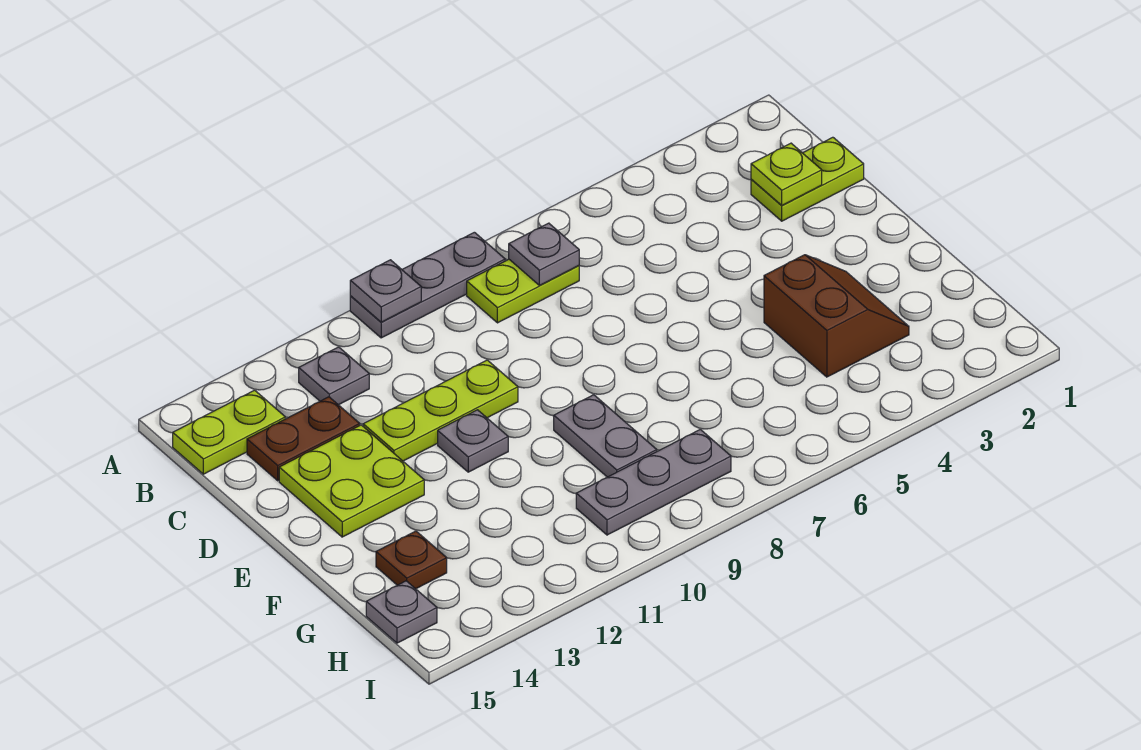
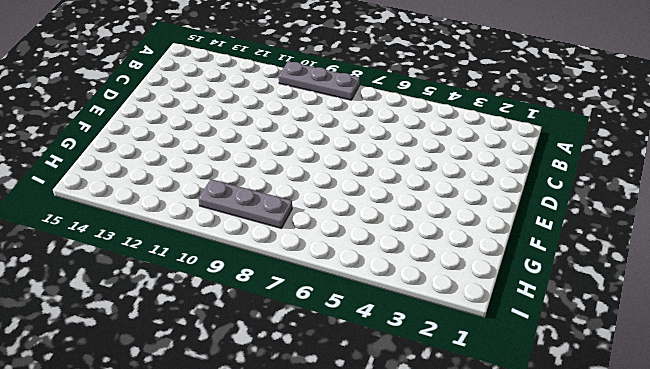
none -> lime plate B7:B8 level 1
none -> grey plate B12 level 1
none -> lime plate B14:B15 level 1

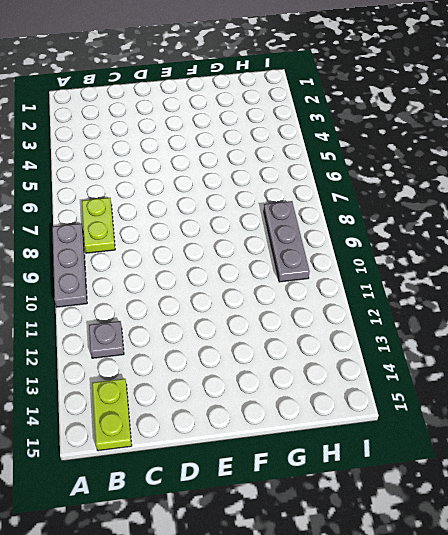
none -> lime plate C1:C2 level 1
none -> brown plate C13:C14 level 1
none -> lime plate D10:D12 level 1

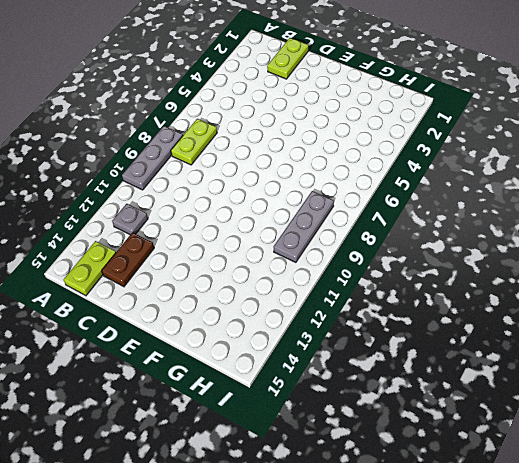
none -> lime plate D10:D12 level 1
none -> lime plate D13:E14 level 1
none -> grey plate E11 level 1

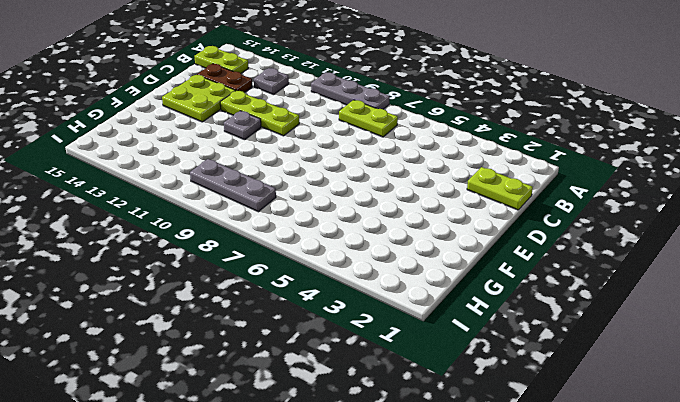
none -> brown slope F3:G4 level 1 top 4
none -> grey plate F9:G9 level 1
none -> brown plate G14 level 1

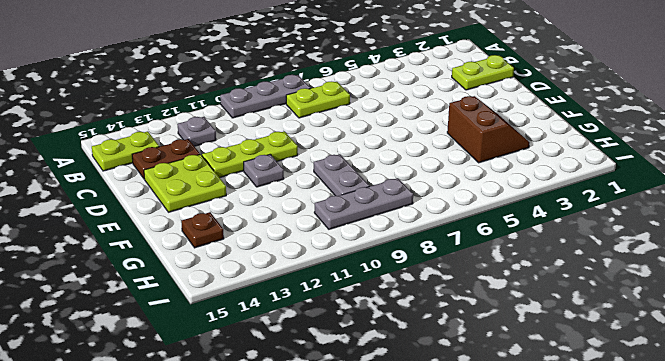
none -> grey plate H15 level 1
none -> grey plate A10 level 2
none -> grey plate B7 level 2

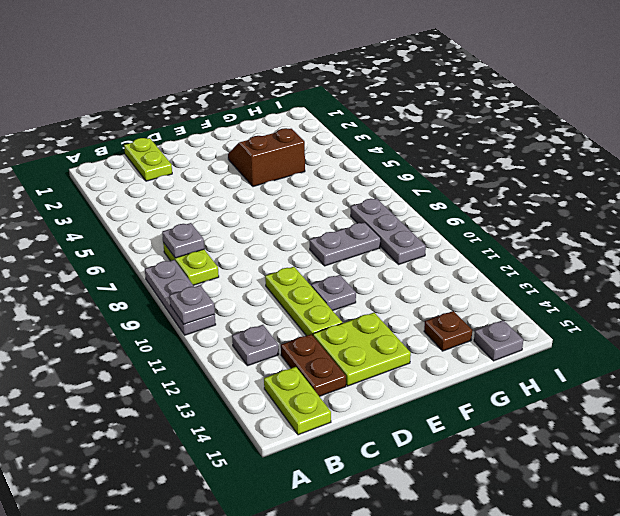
none -> lime plate C2 level 2

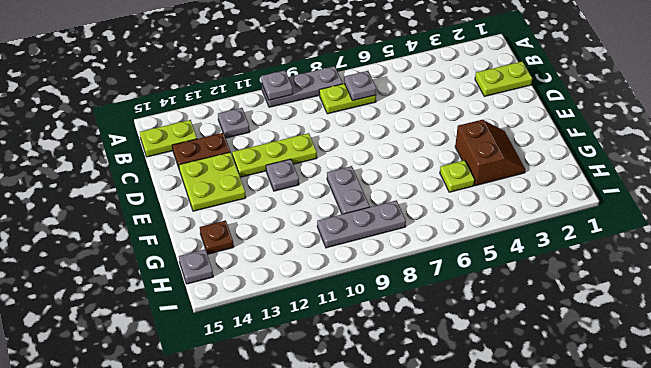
lime plate G5 level 1 -> lime plate C2 level 2

